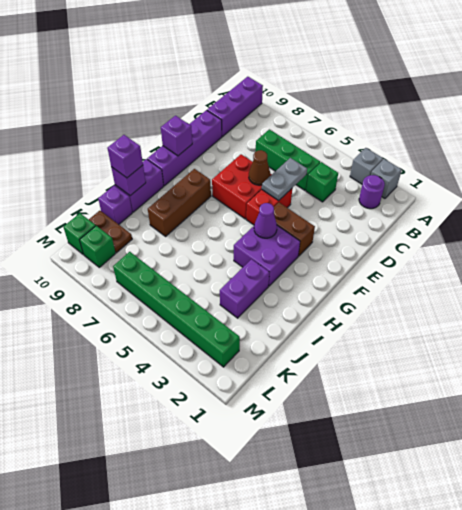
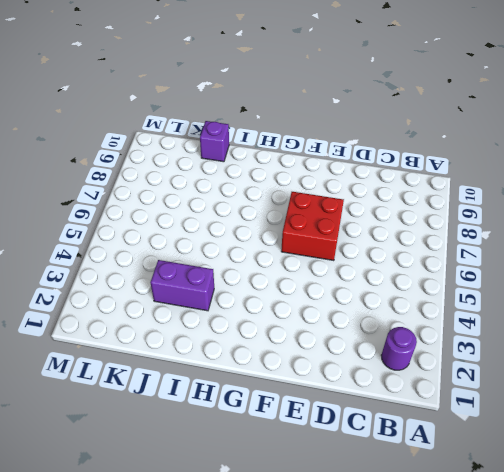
none -> grey brick A2 level 1
none -> grey brick A3 level 1
none -> purple brick A10:C10 level 1

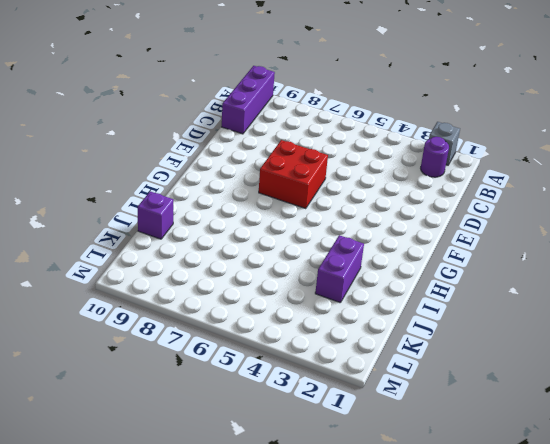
none -> grey brick A3 level 1
none -> green brick C4 level 1
none -> green brick C5:C7 level 1

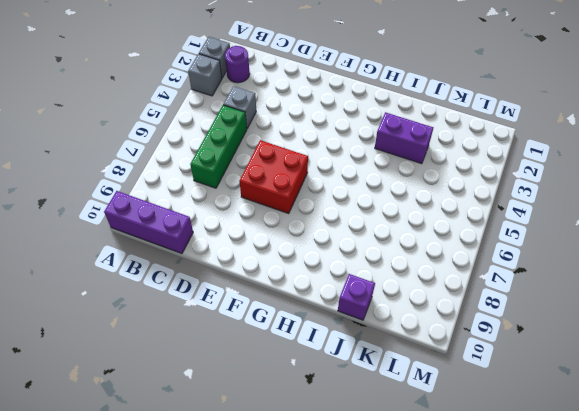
grey brick C4 level 1 -> green brick C4 level 1
none -> purple brick D10:G10 level 1
none -> red brick E5:F5 level 1
none -> brown brick F3:F4 level 1

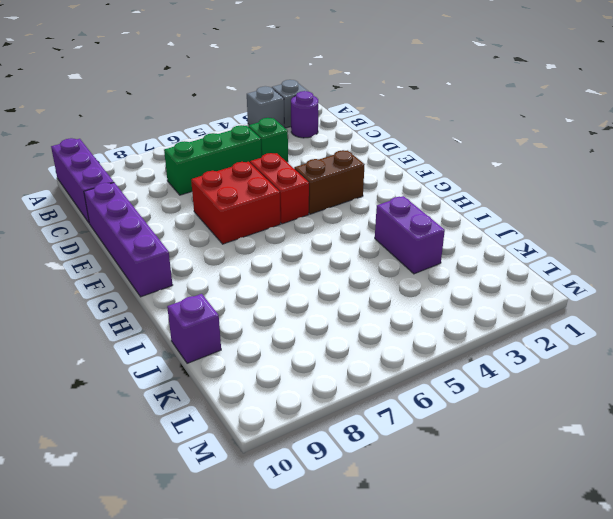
none -> purple brick G3:H4 level 1
none -> brown brick G8:I8 level 1
none -> purple brick H10:I10 level 1

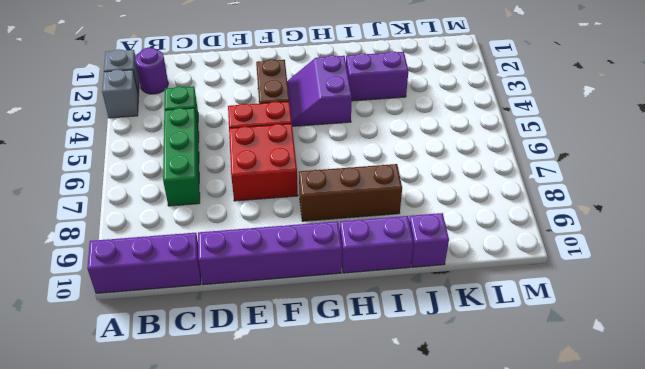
purple slope G3:H4 level 1 top H -> purple brick G3:H4 level 1
none -> brown plate K9:K10 level 1
none -> green brick L2:L7 level 1
none -> green brick L9 level 1

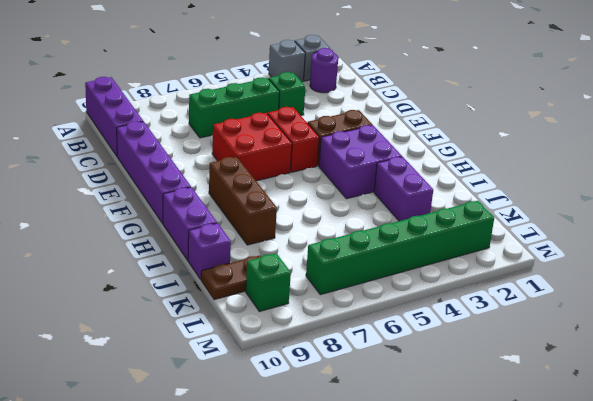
none -> green brick L10 level 1
none -> grey plate D5:E5 level 2
none -> brown cone E6 level 2

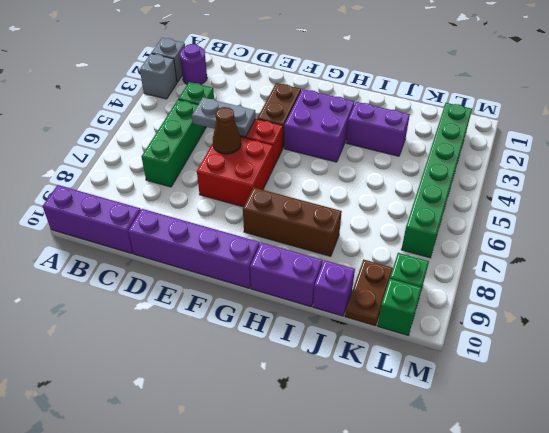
none -> purple brick F10 level 2
none -> purple cone G4 level 2
none -> purple brick I10 level 2

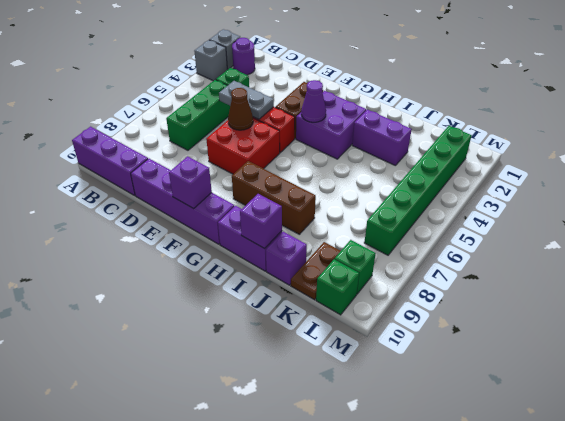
none -> purple brick I10 level 3

